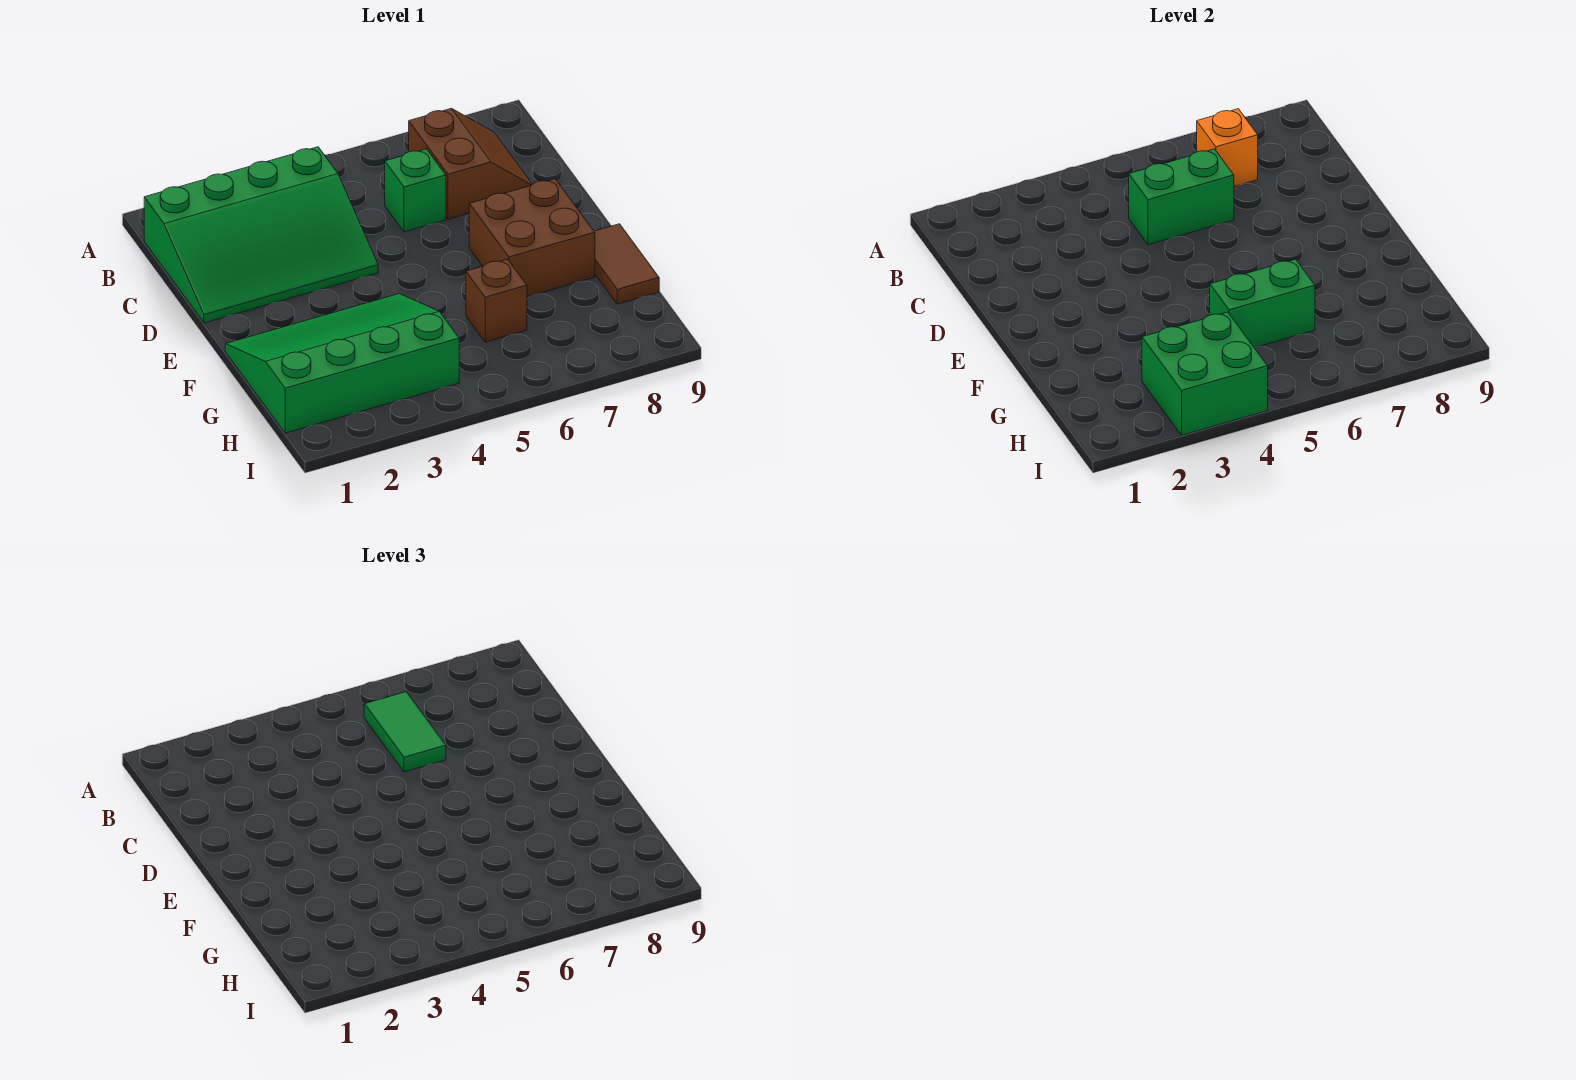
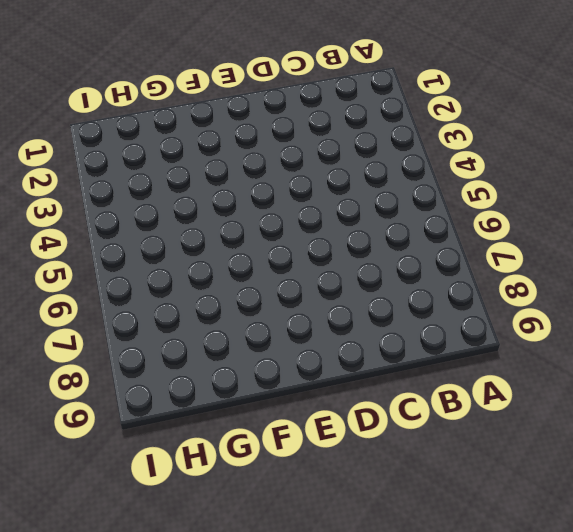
none -> green slope B1:D4 level 1 top B
none -> brown slope B7:C8 level 1 top 7
none -> green brick C6 level 1

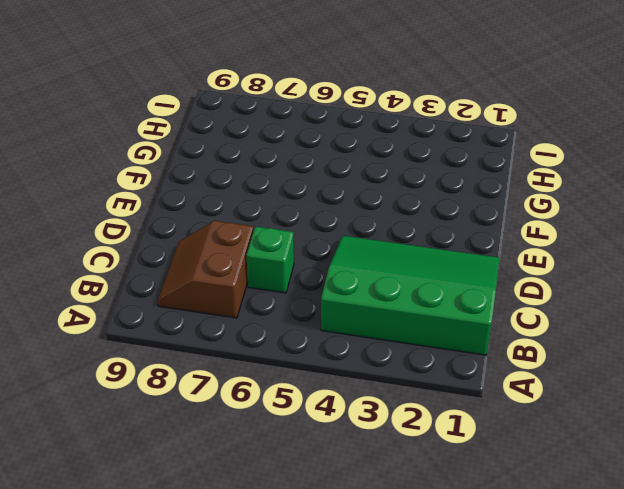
none -> brown brick E7:F8 level 1
none -> green slope F1:H4 level 1 top H
none -> brown tile F9:G9 level 1

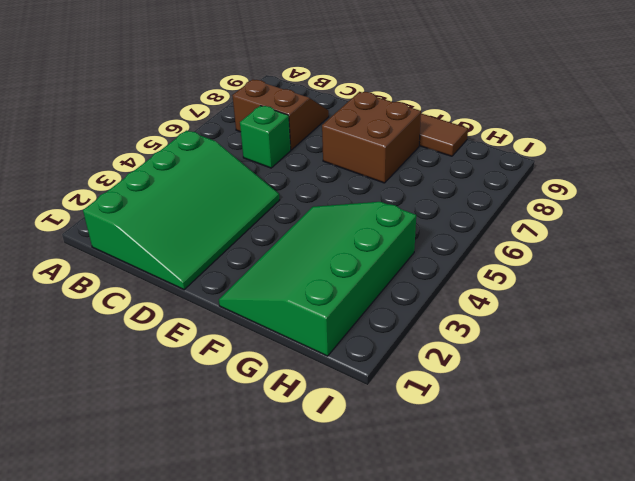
none -> brown brick G6 level 1
none -> orange brick B7 level 2
none -> green brick C5:C6 level 2

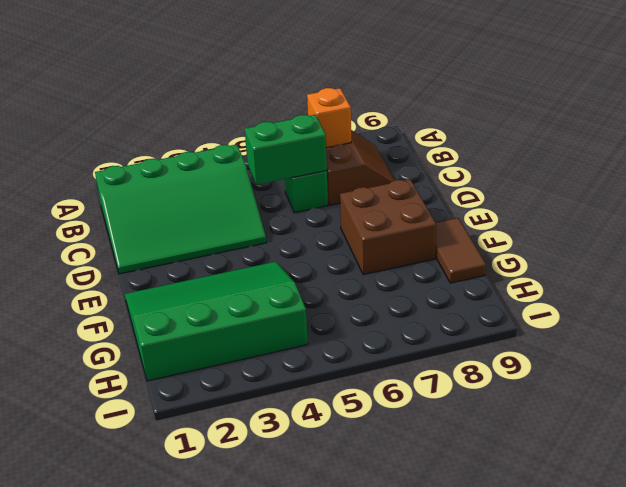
none -> brown brick G6 level 1
none -> green brick G5:G6 level 2
none -> green brick H3:I4 level 2

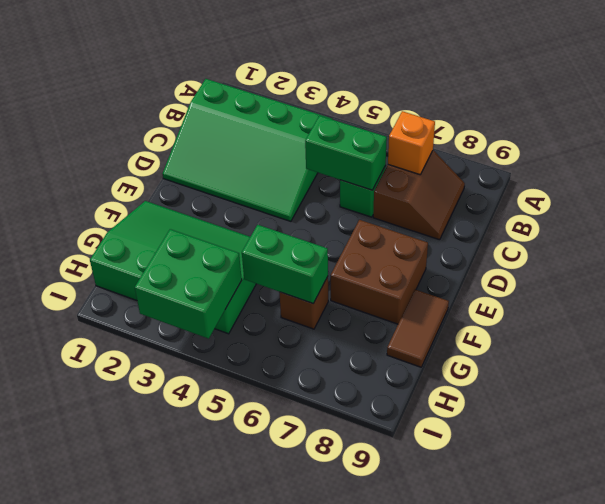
none -> green tile B6:C6 level 3

